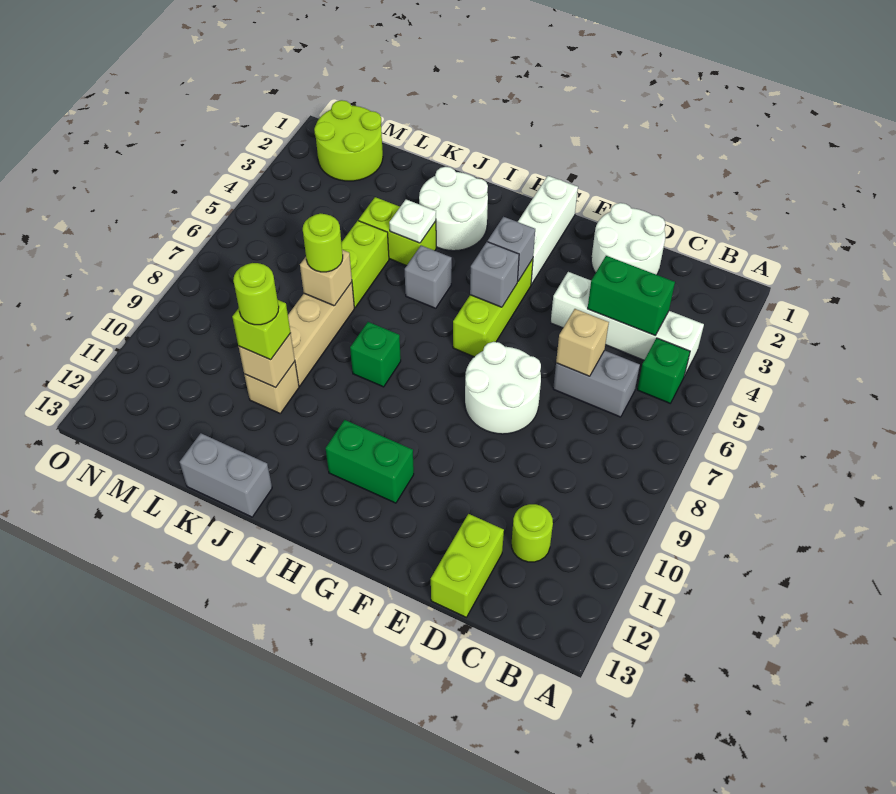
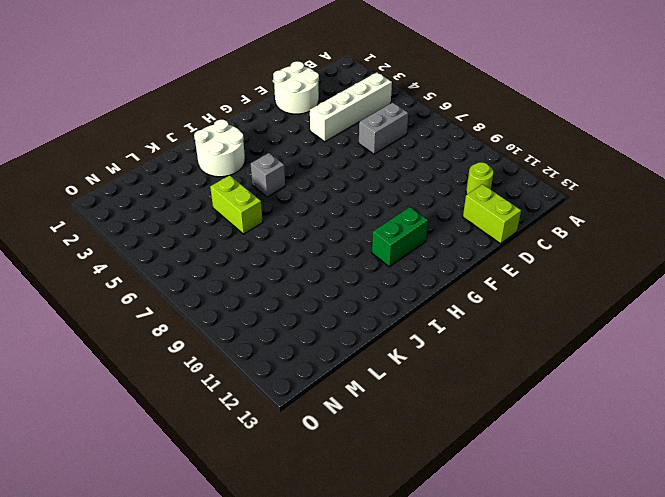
none -> green brick B5 level 1
none -> white round brick E7:F8 level 1
none -> white brick G1:G3 level 1

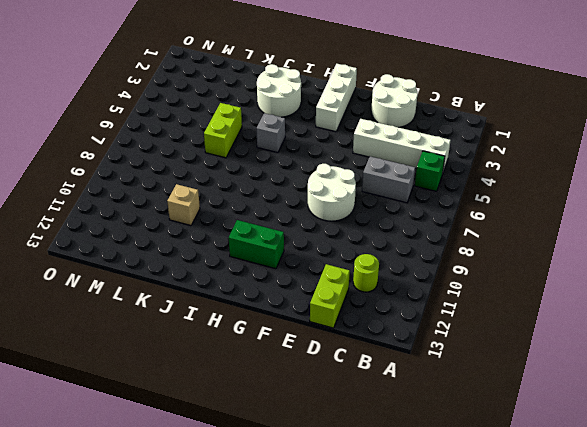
none -> lime brick G4:G6 level 1
none -> green brick I8 level 1
none -> lime brick J4:K4 level 1

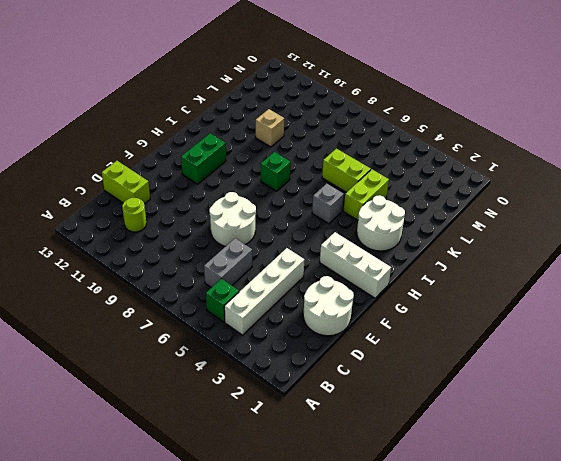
none -> lime brick G4:G6 level 1
none -> grey brick J13:K13 level 1
none -> tan brick K7:K9 level 1

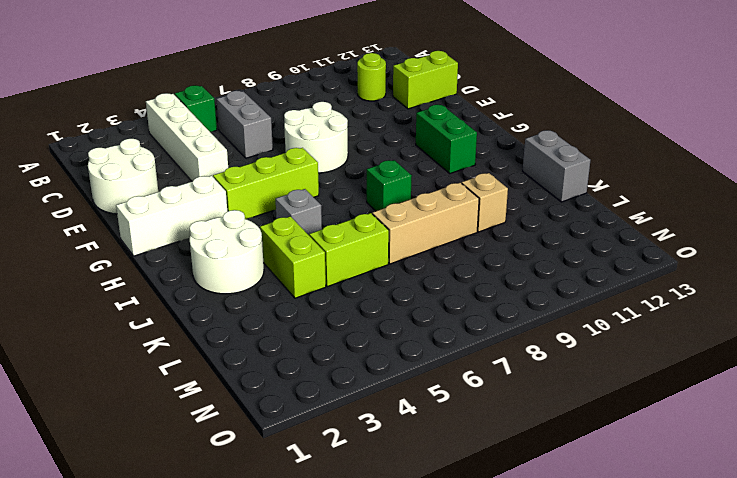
none -> lime round brick M1:N2 level 1
none -> green brick C4:D4 level 2
none -> tan brick D6 level 2

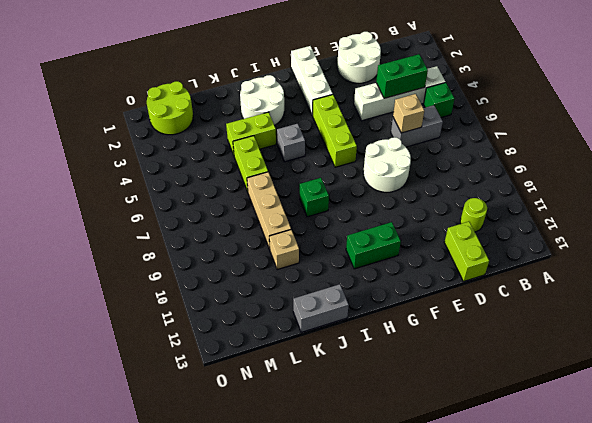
none -> grey brick G4 level 2
none -> grey brick G5 level 2
none -> white plate J4 level 2

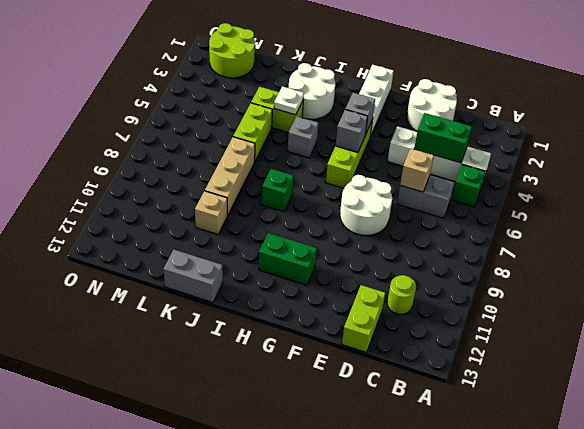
none -> tan brick K7 level 2
none -> tan brick K10 level 2
none -> lime round brick K7 level 3

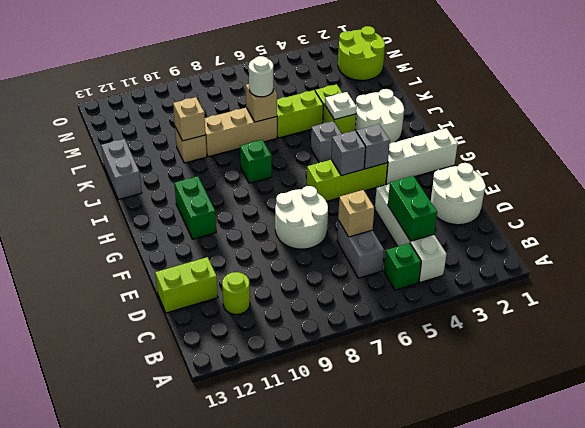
white round brick K7 level 3 -> lime round brick K7 level 3
none -> lime brick K10 level 3
none -> lime round brick K10 level 4

